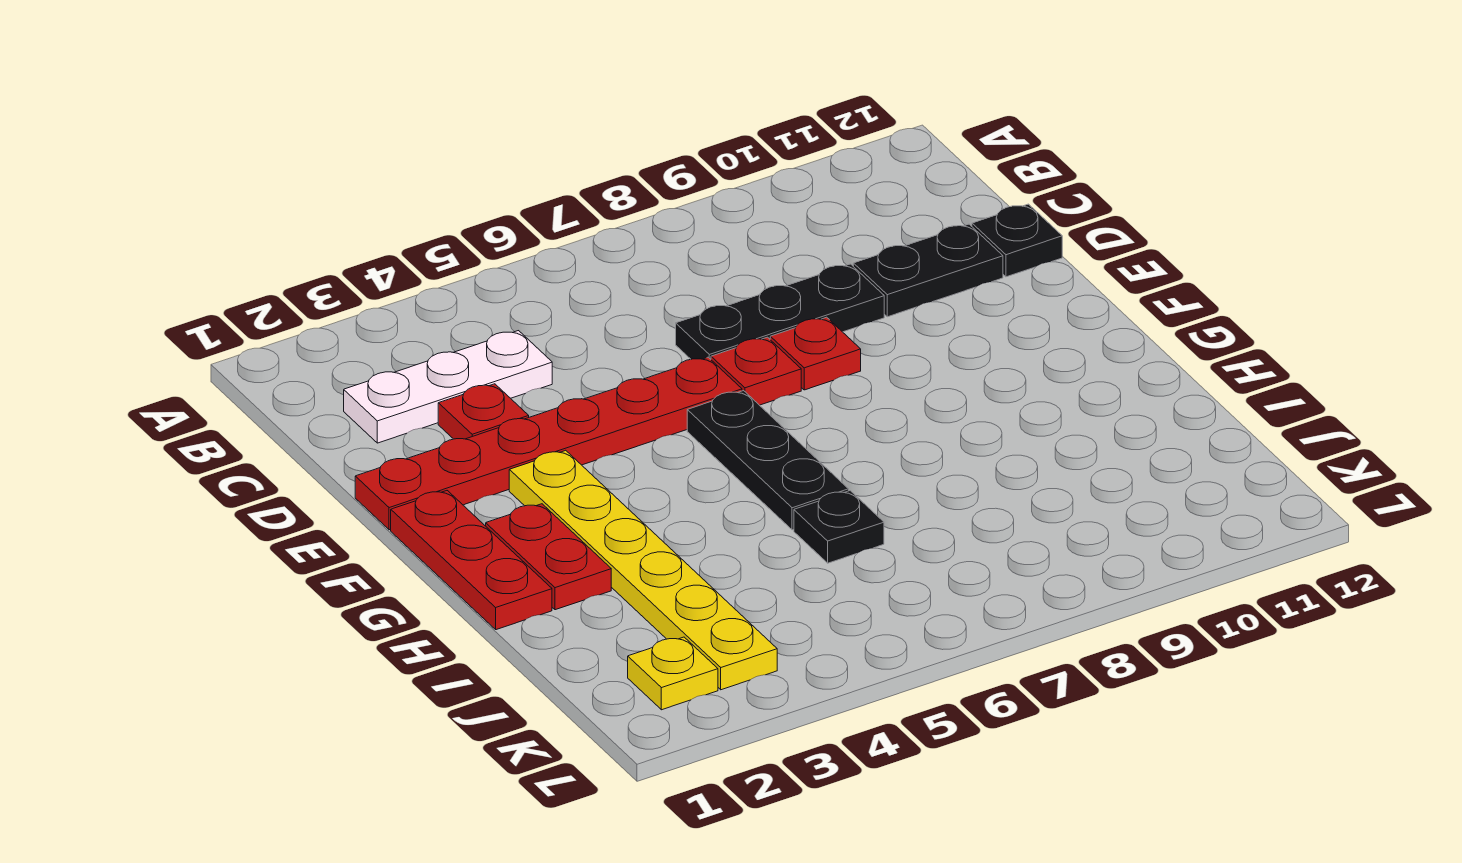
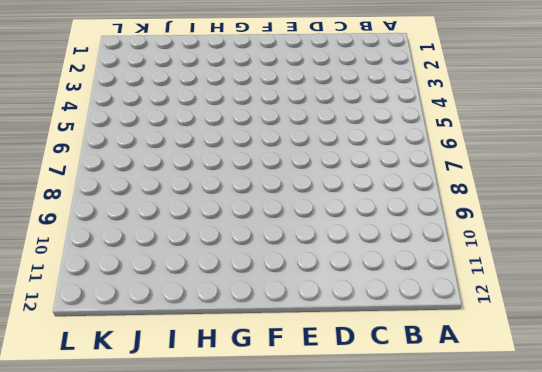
none -> white plate C2:C4 level 1
none -> red plate D3 level 1
none -> black plate D7:D9 level 1

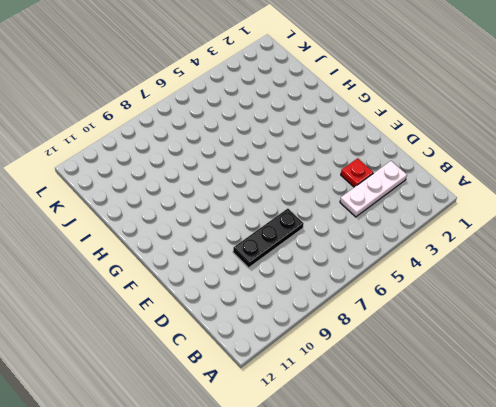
none -> black plate D10:D11 level 1
none -> black plate D12 level 1
none -> red plate E1:E6 level 1

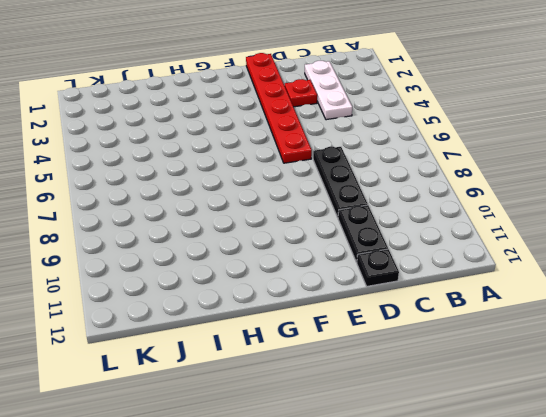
none -> red plate E7 level 1
none -> red plate E8 level 1
none -> red plate F1:H1 level 1

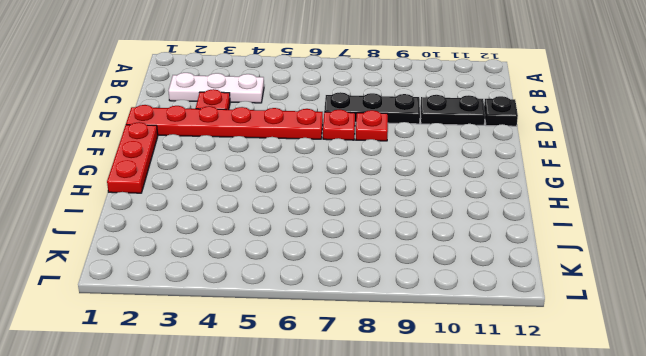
none -> yellow plate F3:K3 level 1
none -> black plate F6:H6 level 1
none -> red plate G2:H2 level 1

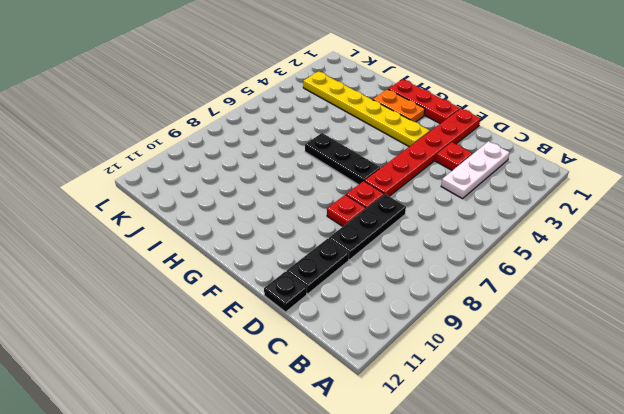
orange plate G2:H2 level 1 -> red plate G2:H2 level 1
none -> black plate I6 level 1
none -> yellow plate K2 level 1

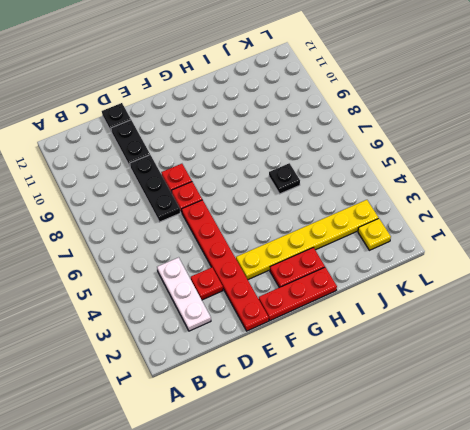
none -> black plate F6:H6 level 1

